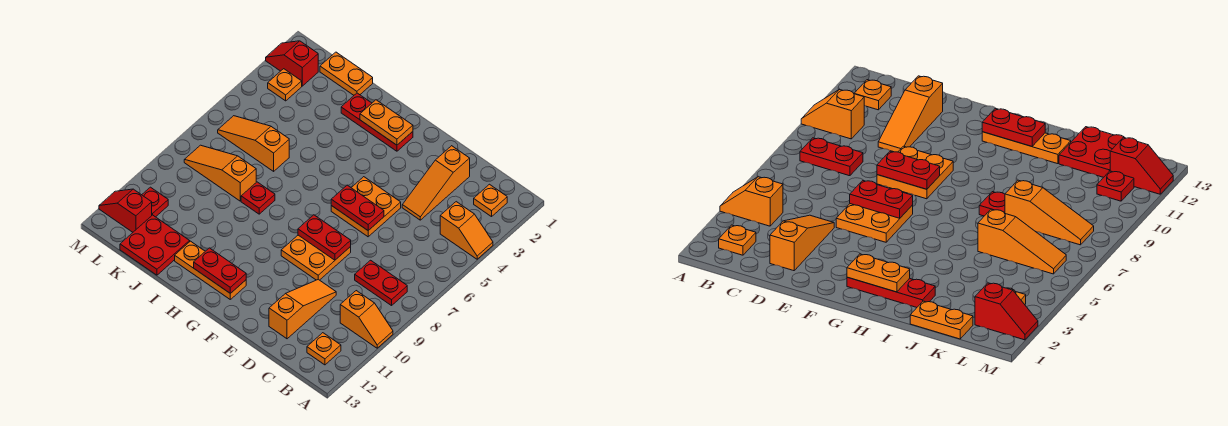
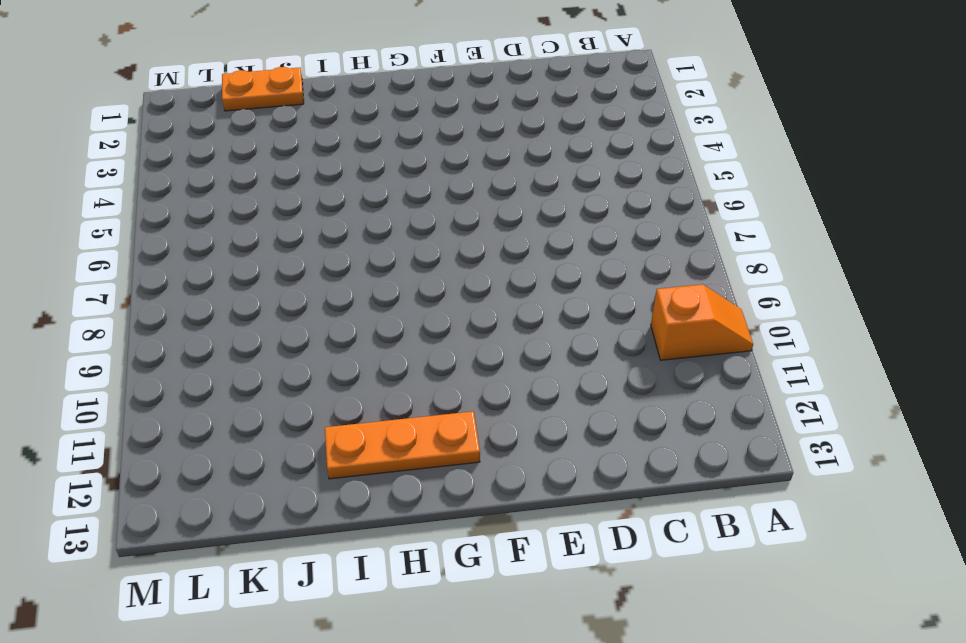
none -> orange slope A4:B4 level 1 top B
none -> orange plate B2 level 1
none -> red plate B8:C8 level 1

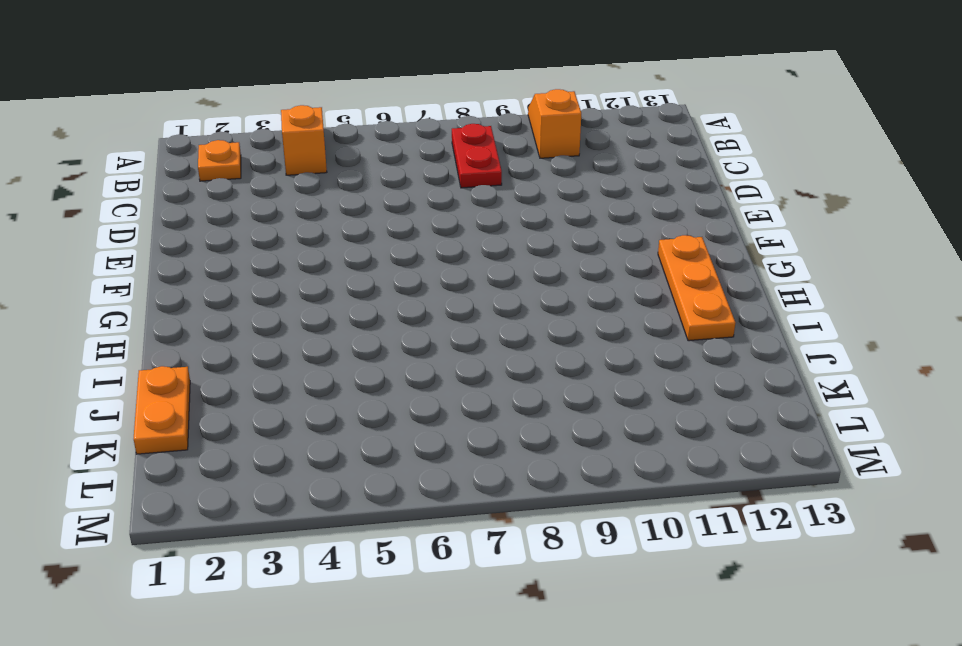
none -> orange plate B12 level 1
none -> orange slope D2:D4 level 1 top 2
none -> orange slope D10:D12 level 1 top 12

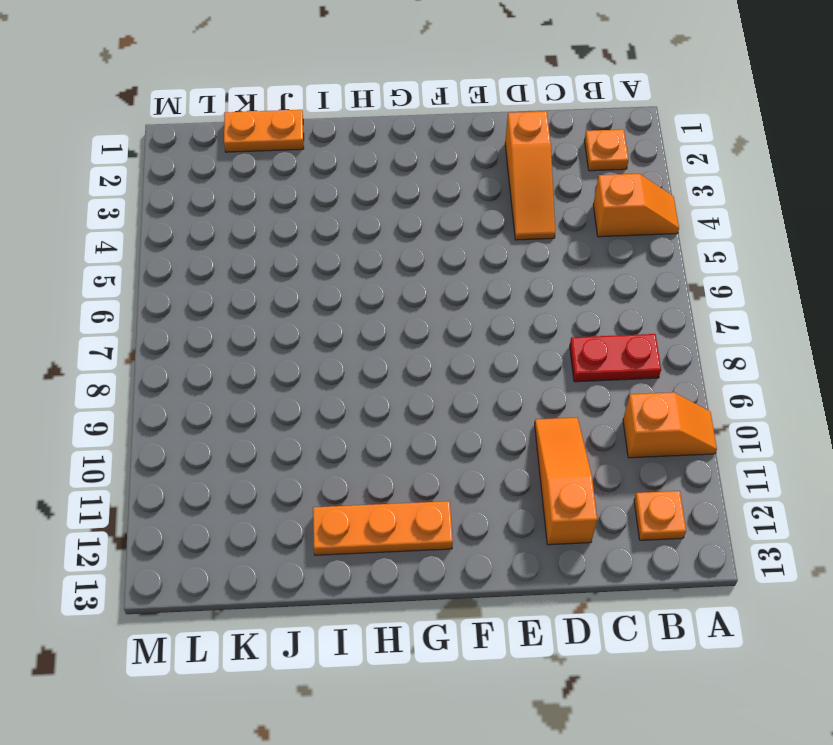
none -> orange plate E5:F6 level 1
none -> orange plate E8:F9 level 1
none -> red plate G2:I2 level 1

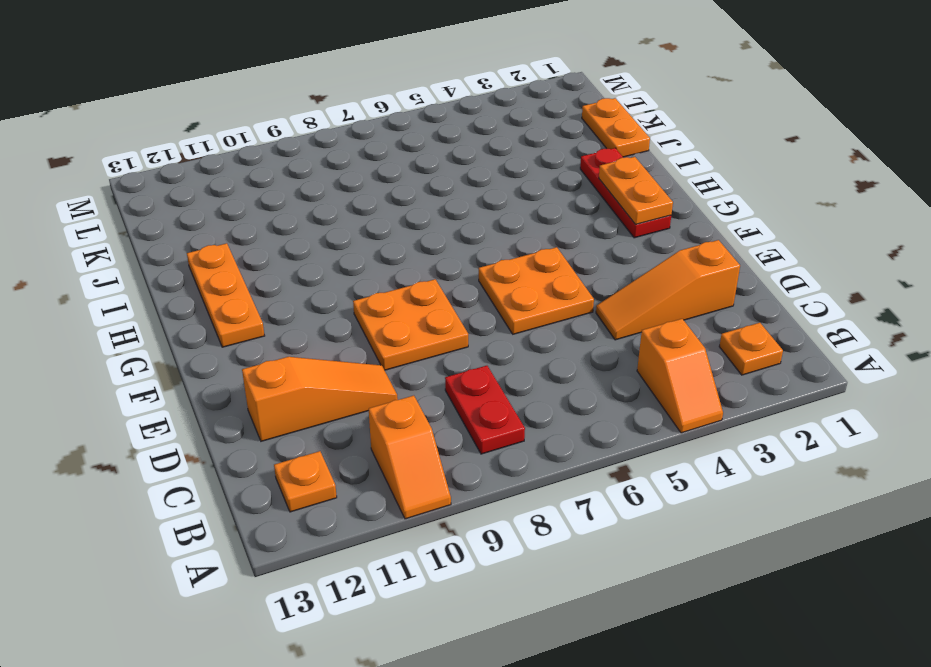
none -> red plate I8 level 1
none -> orange slope J6:L6 level 1 top J
none -> orange slope J8:L8 level 1 top J

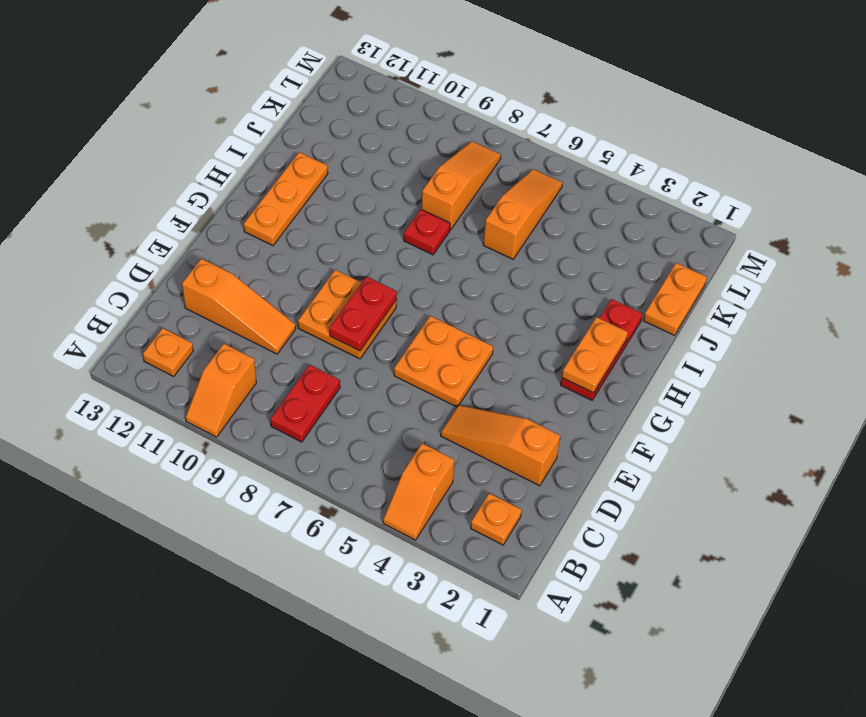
none -> red plate J12:K13 level 1
none -> red slope L2:M2 level 1 top L
none -> orange plate L3 level 1

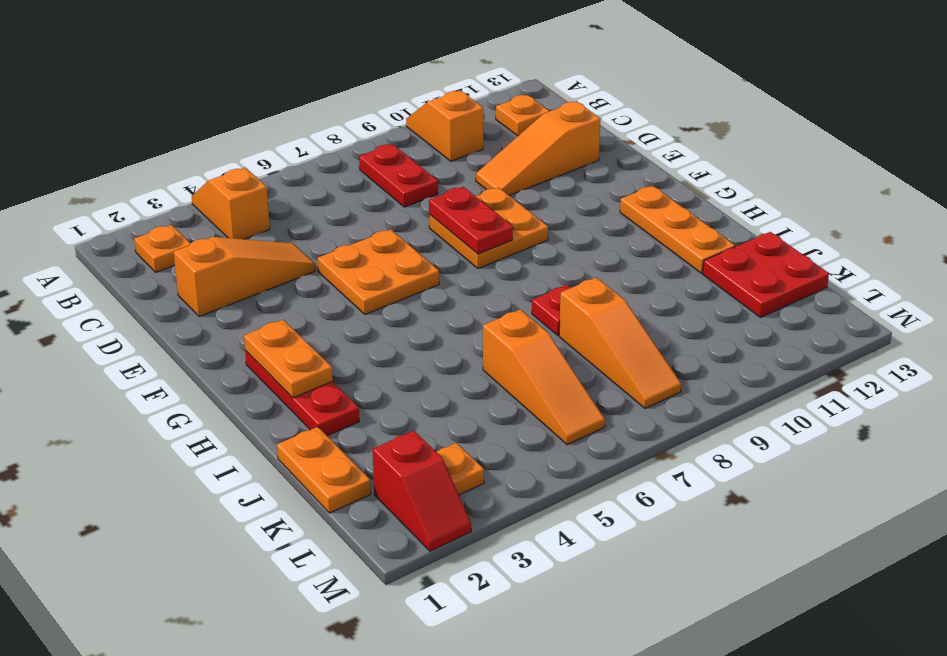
none -> red plate L11 level 1
none -> red slope L12:M12 level 1 top L
none -> red plate E6:F6 level 2

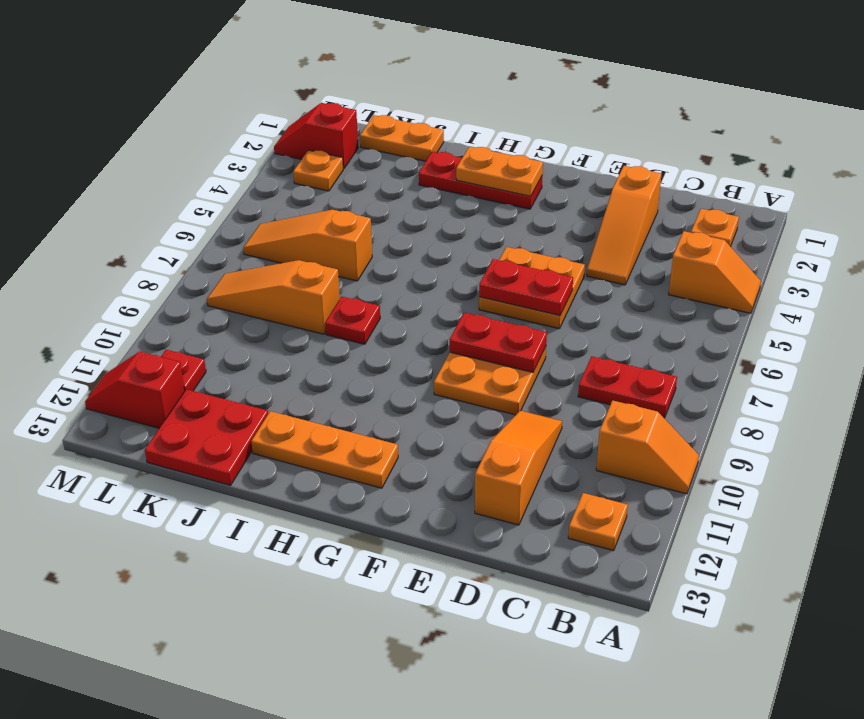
none -> red plate G12:H12 level 2

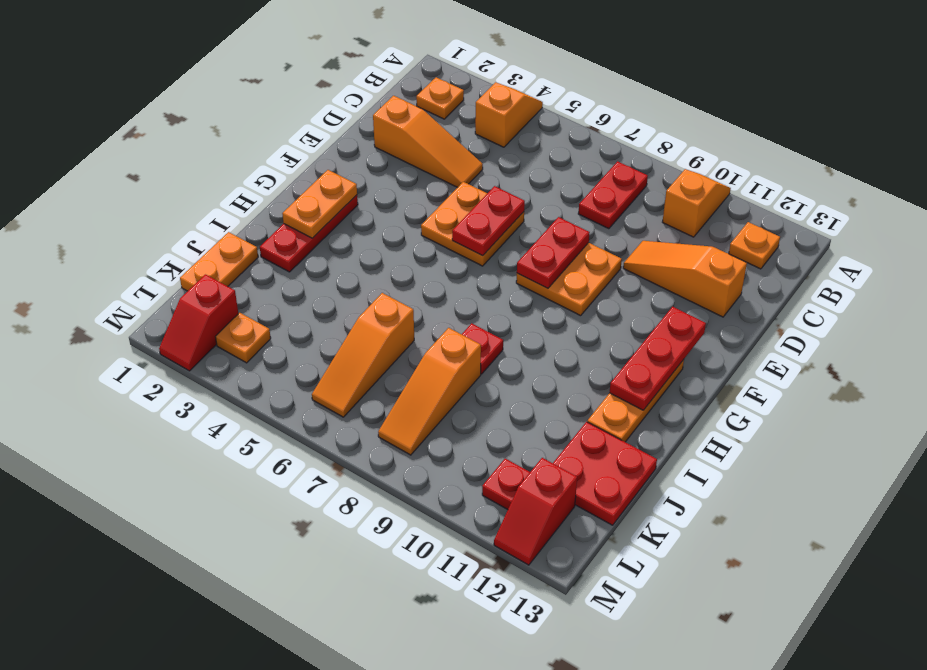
red plate F12:H12 level 2 -> red plate G12:H12 level 2

